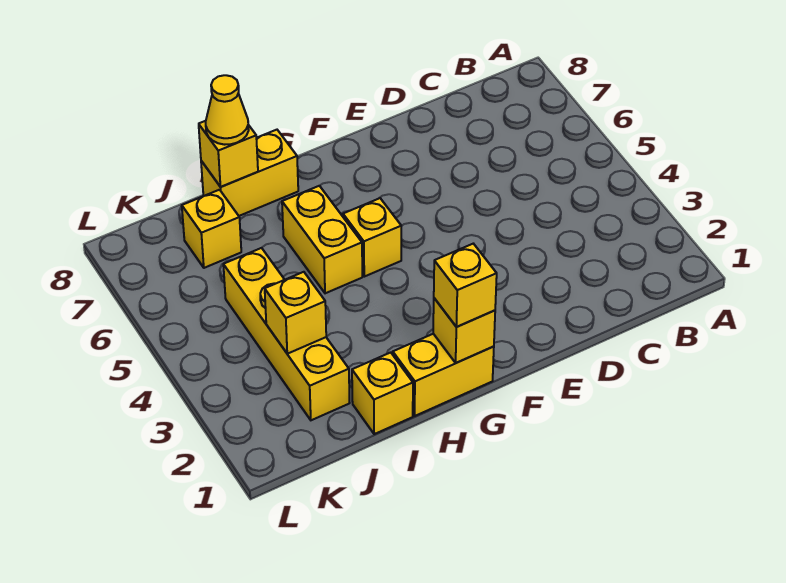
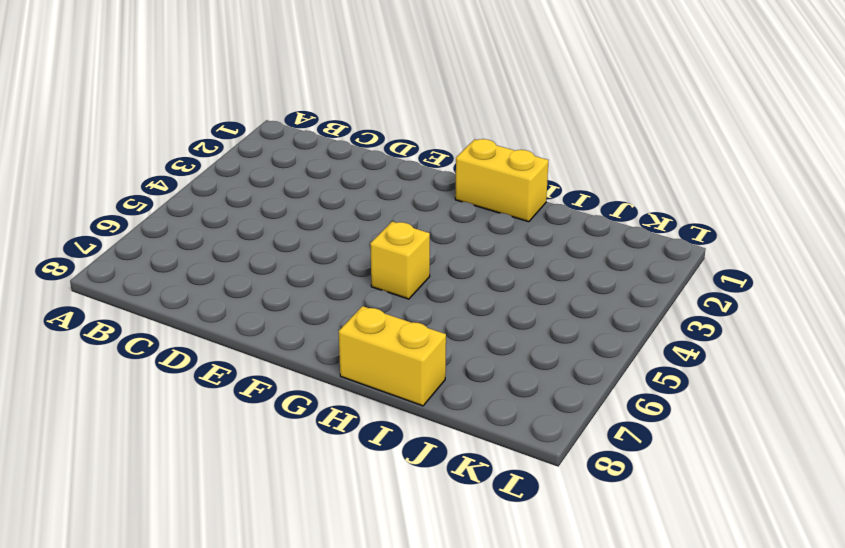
none -> yellow brick H5:H6 level 1
none -> yellow brick I1 level 1
none -> yellow brick J2:J5 level 1

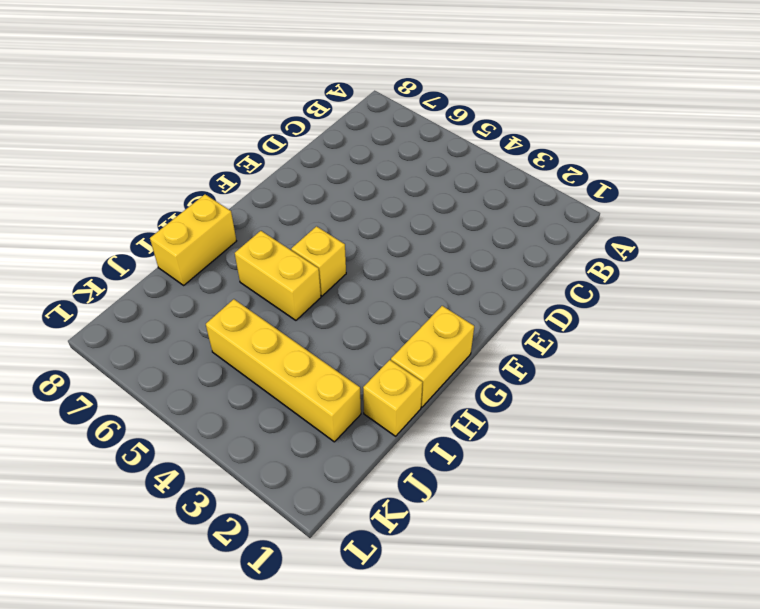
none -> yellow brick J7 level 1
none -> yellow brick G1 level 2
none -> yellow brick I8 level 2

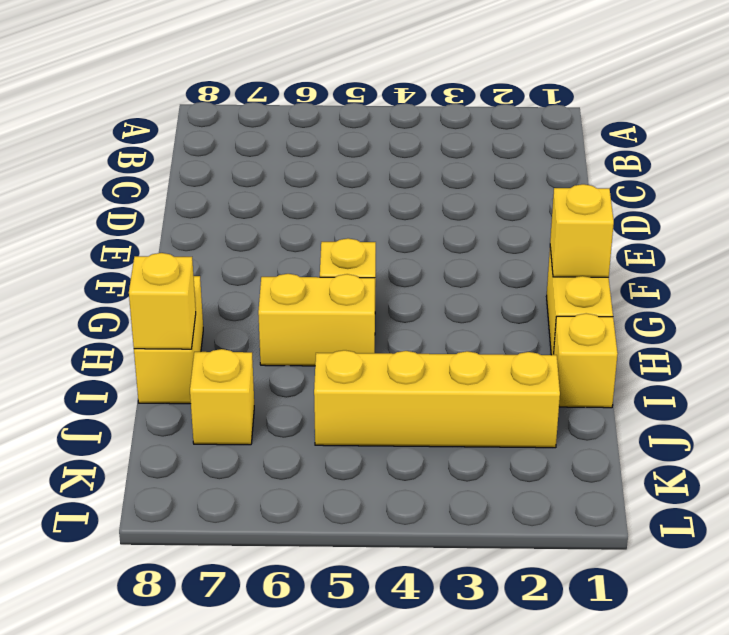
none -> yellow brick J3 level 2
none -> yellow brick G1 level 3
none -> yellow cone I8 level 3

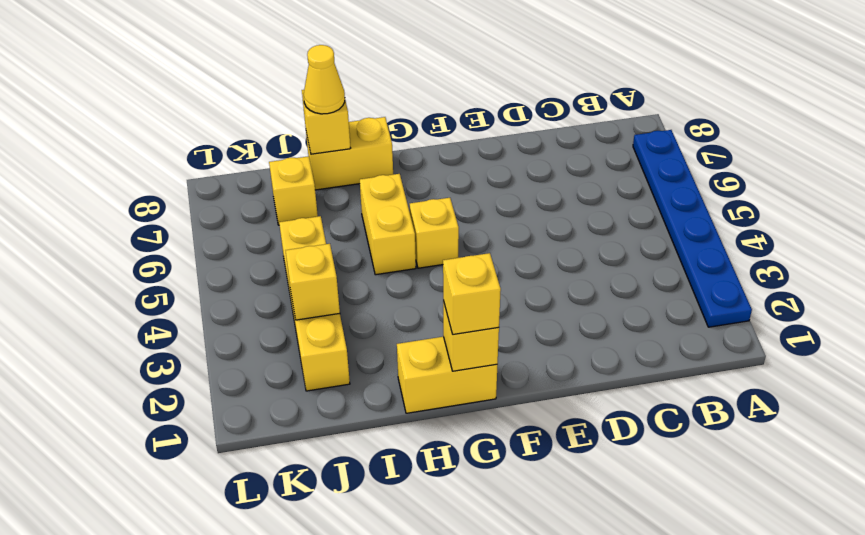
blue plate A2:A7 level 1 -> none
none -> yellow brick I1 level 1

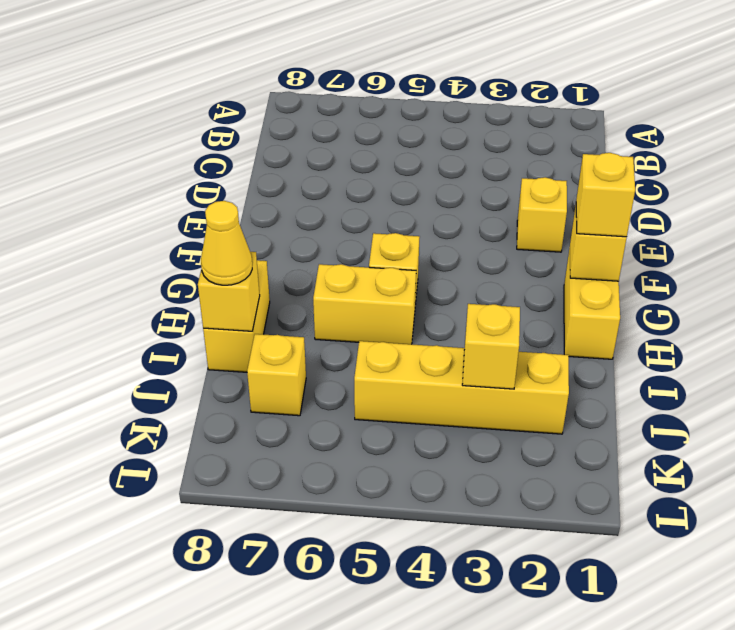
yellow brick E2 level 1 -> yellow brick I1 level 1

